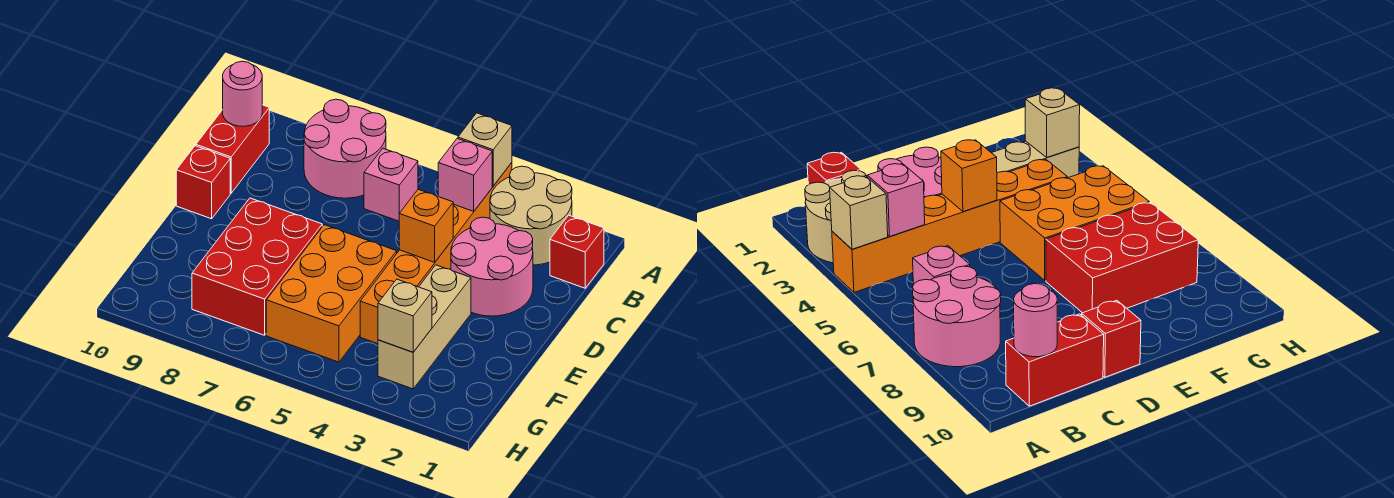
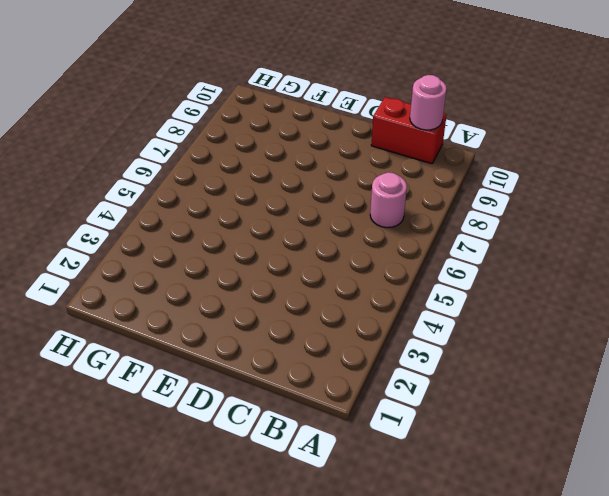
pink round brick B7 level 1 -> pink round brick A7:B8 level 1
none -> tan round brick A2:B3 level 1
none -> orange brick A4:F4 level 1
none -> red brick B1 level 1

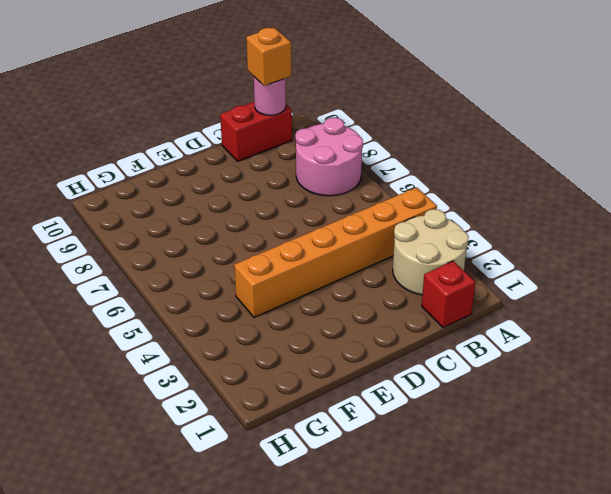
orange brick B10 level 3 -> orange brick D4 level 2
none -> pink brick B6 level 1
none -> pink round brick C2:D3 level 1
none -> red brick D10 level 1

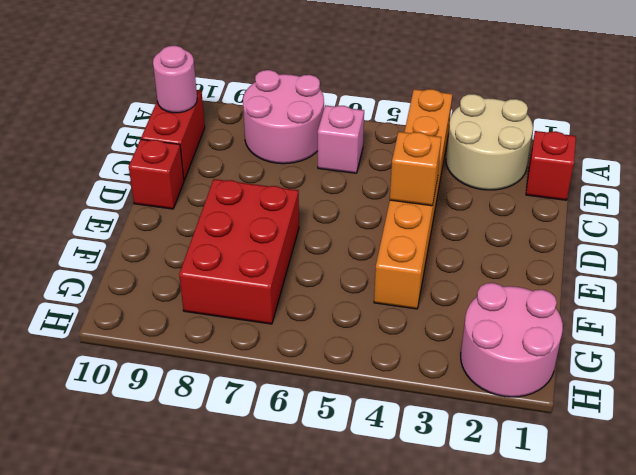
pink round brick G1:H2 level 1 -> pink round brick C2:D3 level 1
none -> tan brick E3:G3 level 1
none -> orange brick E5:G6 level 1
none -> tan brick A4 level 2

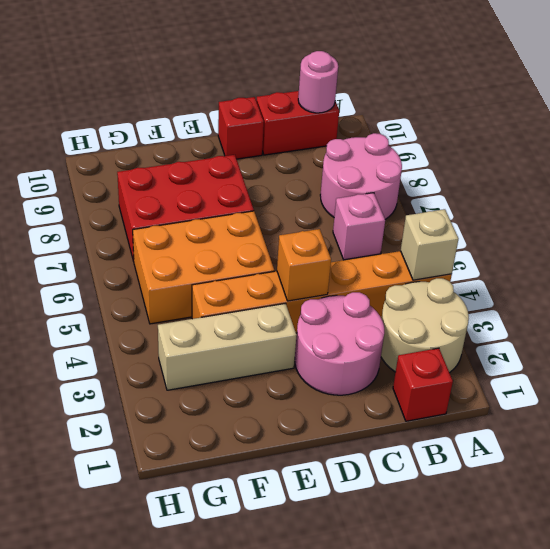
none -> pink brick B4 level 2
none -> tan brick G3 level 2

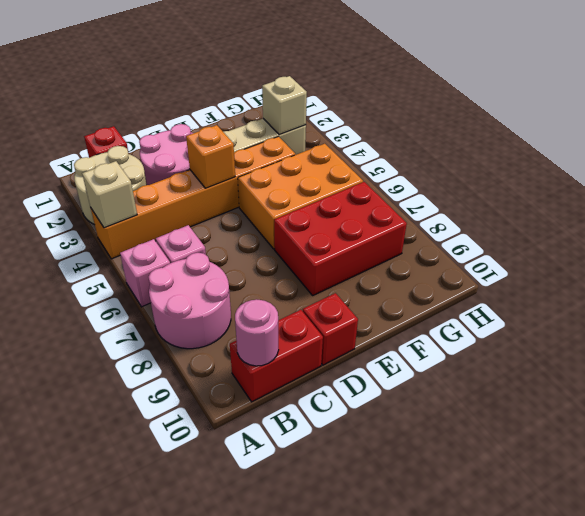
pink brick A6 level 1 -> pink brick B4 level 2

